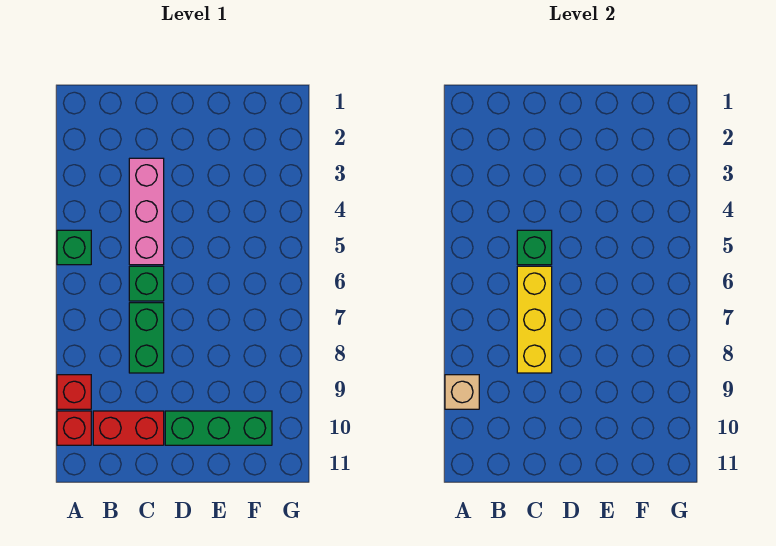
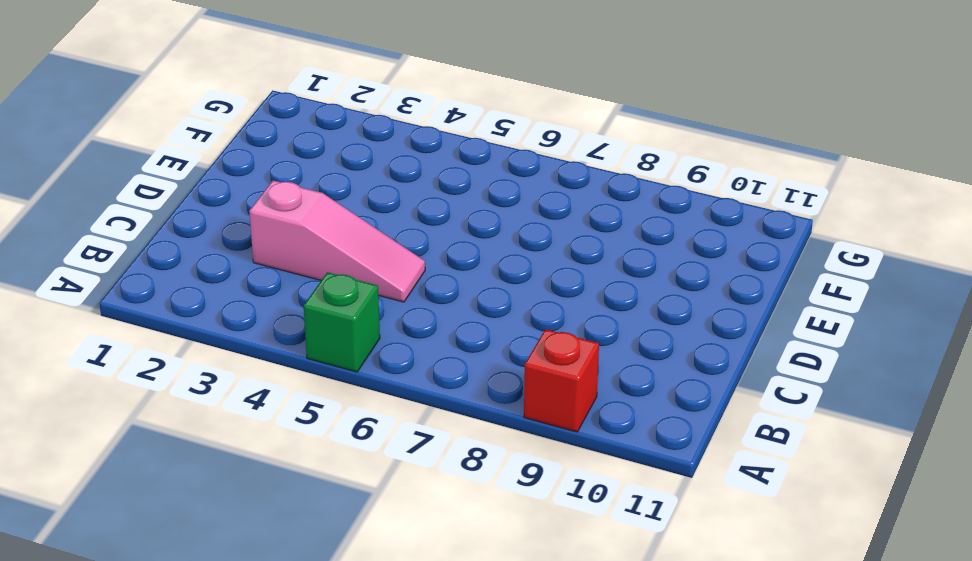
pink slope C3:C5 level 1 top 3 -> pink brick C3:C5 level 1
none -> red brick A10 level 1
none -> red brick B10:C10 level 1

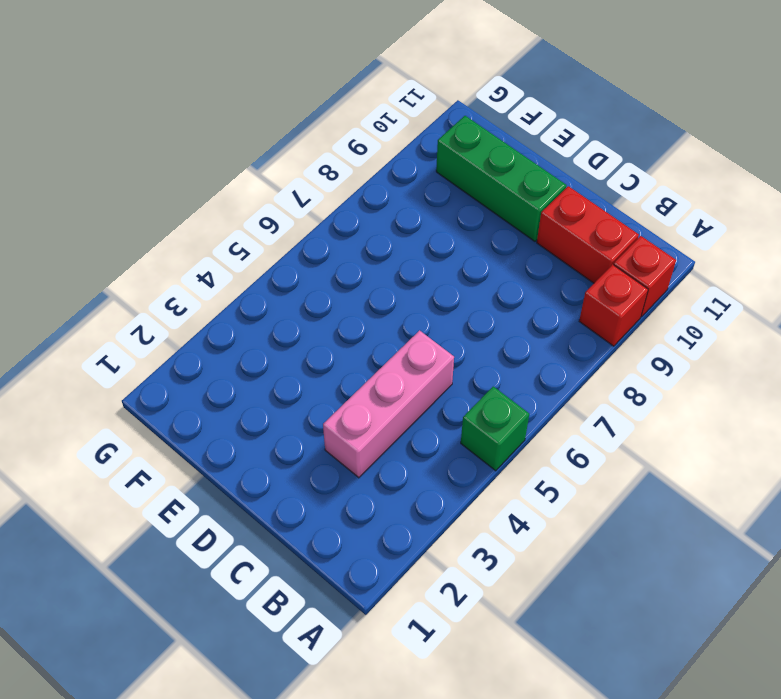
none -> green brick C6 level 1
none -> green brick C7:C8 level 1

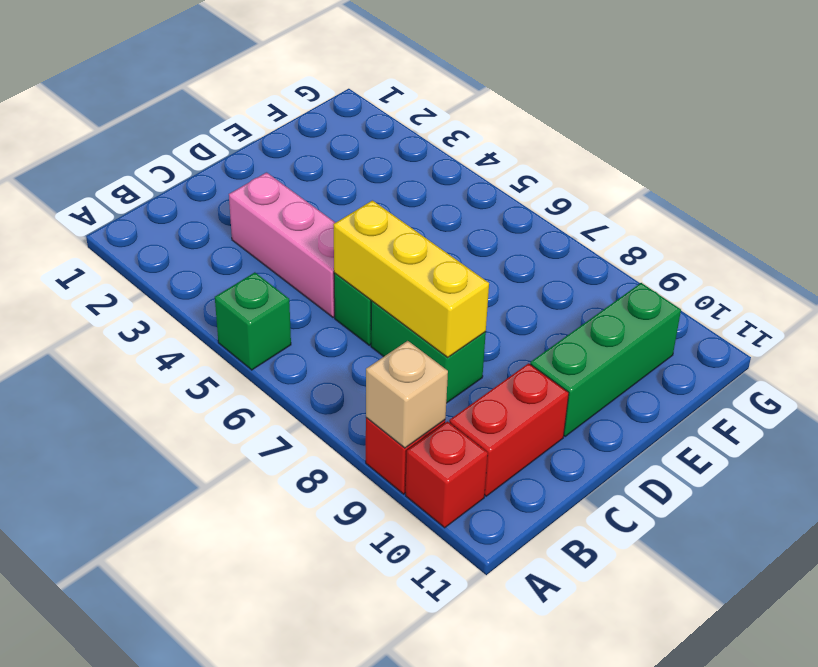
none -> green brick C5 level 2

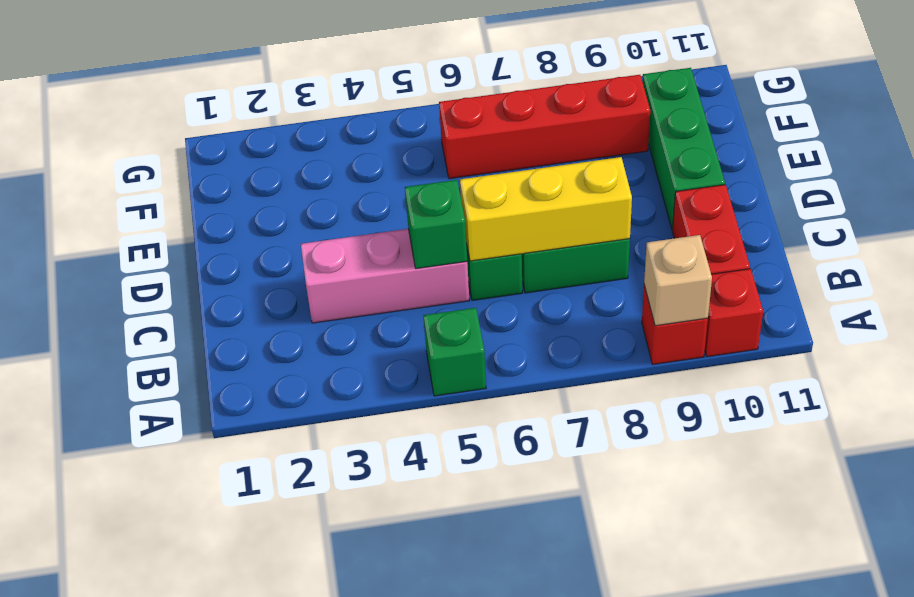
red brick F6:F9 level 1 -> none

